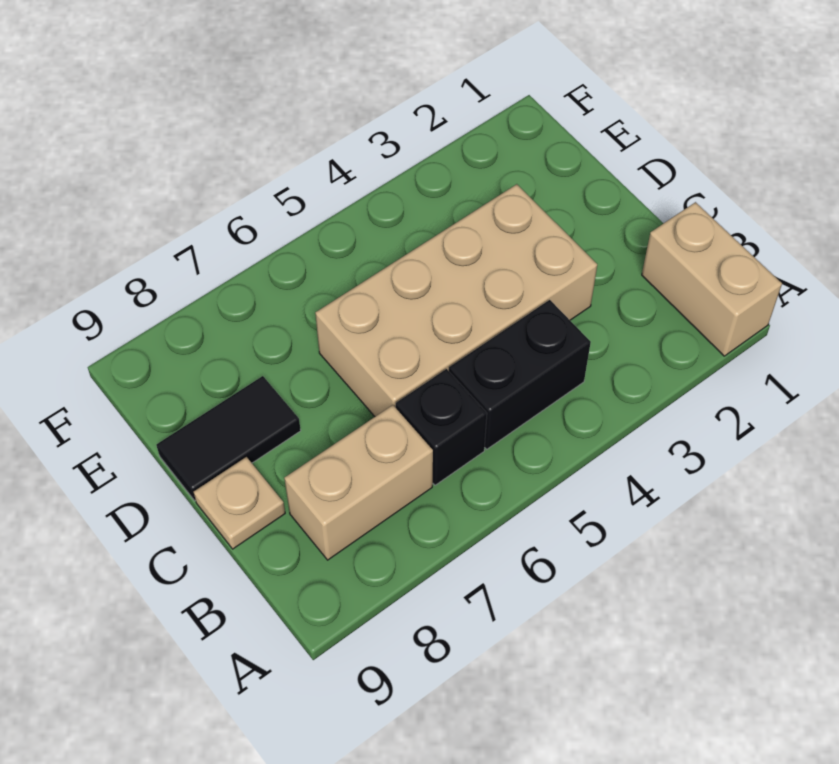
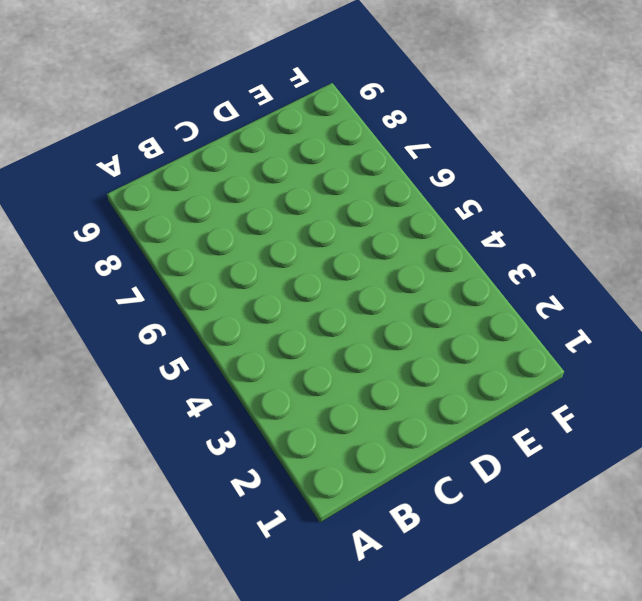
none -> tan brick A1:B1 level 1
none -> black brick B4:B5 level 1

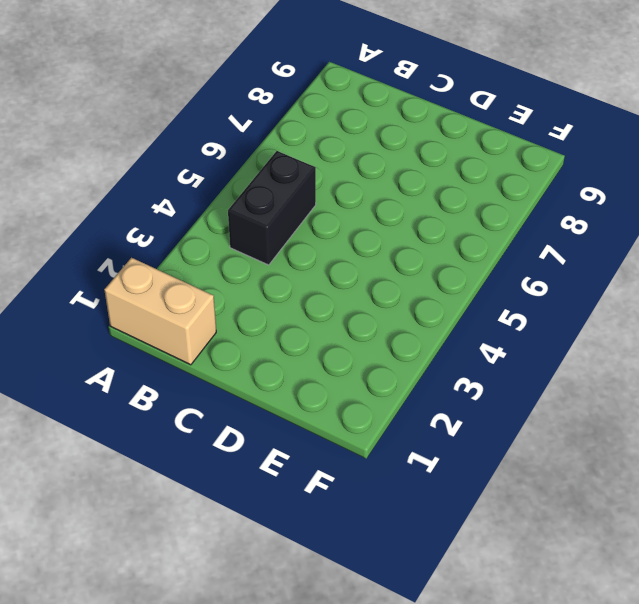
none -> black brick B6 level 1
none -> tan brick B7:B8 level 1

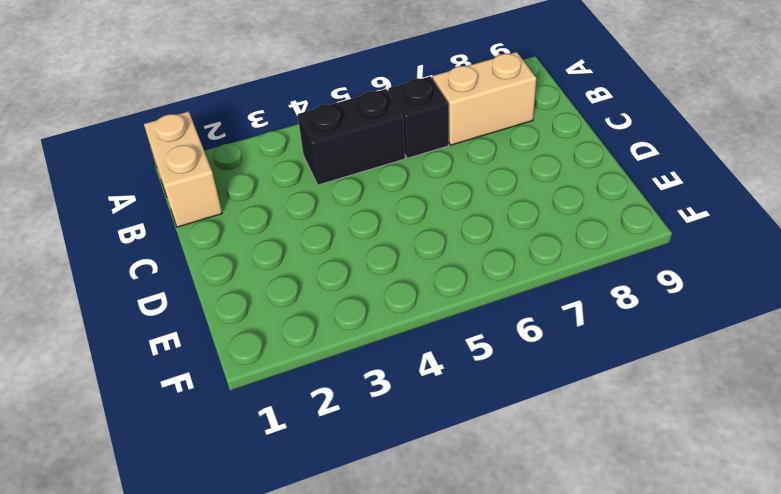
none -> tan brick C3:D6 level 1
none -> tan plate C9 level 1

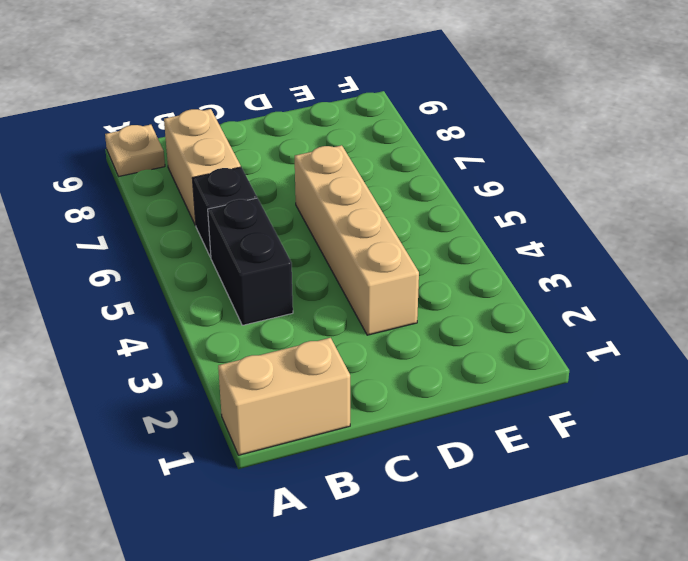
tan plate A9 level 1 -> tan plate C9 level 1
tan brick D3:D6 level 1 -> tan brick C3:D6 level 1
none -> black tile D8:D9 level 1

